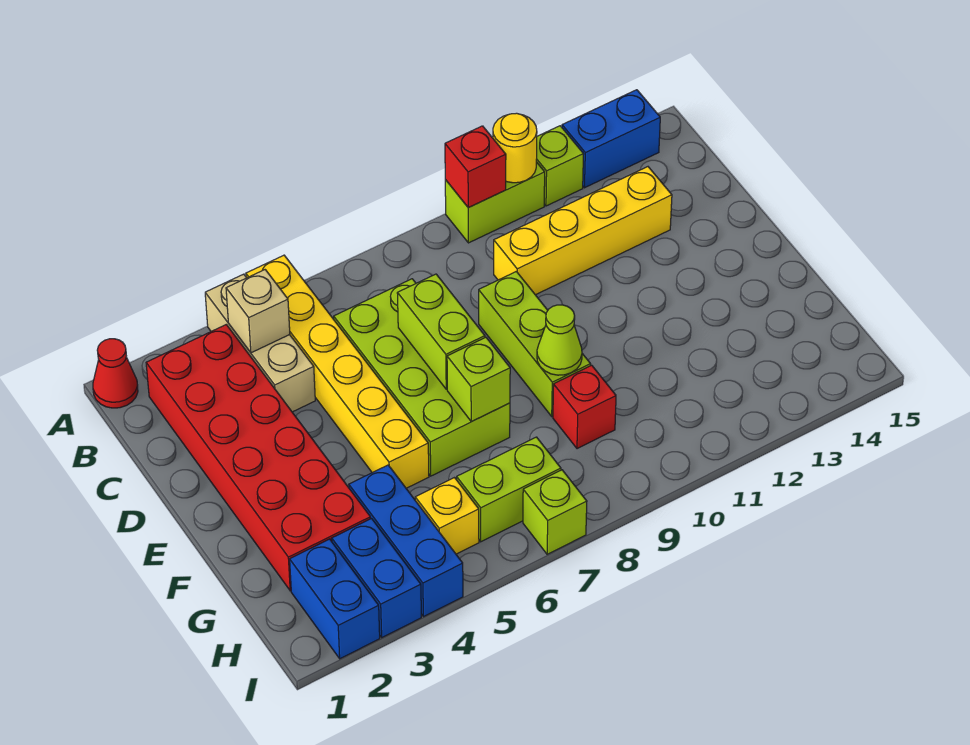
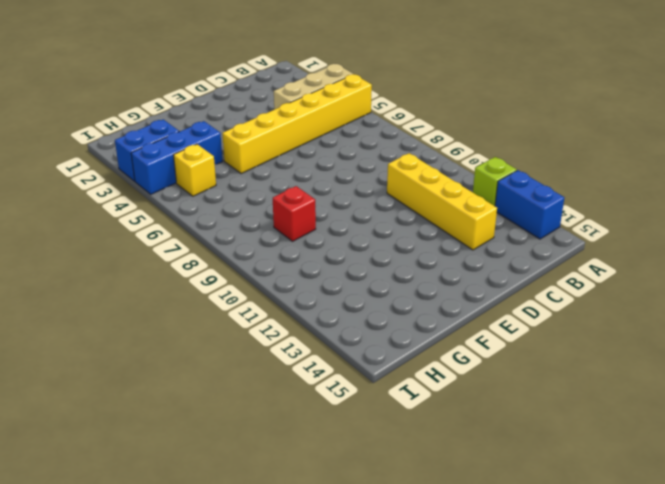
none -> red cone A1 level 1
none -> lime brick A10:A11 level 1
none -> red brick B2:G3 level 1

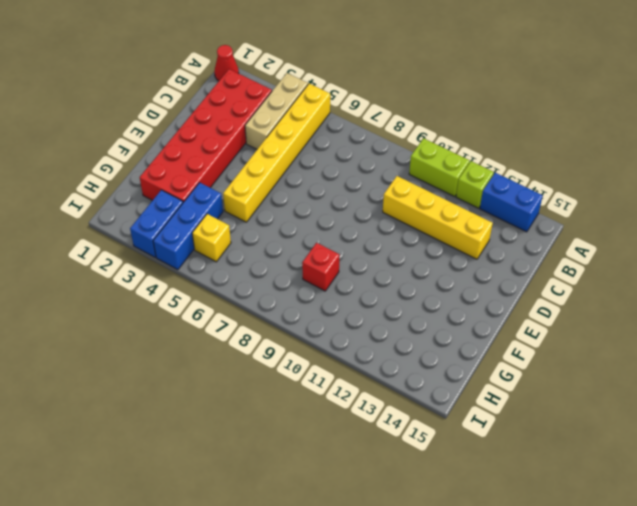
none -> lime brick C6:F7 level 1
none -> lime brick D9:F9 level 1
none -> blue brick H2:I2 level 1

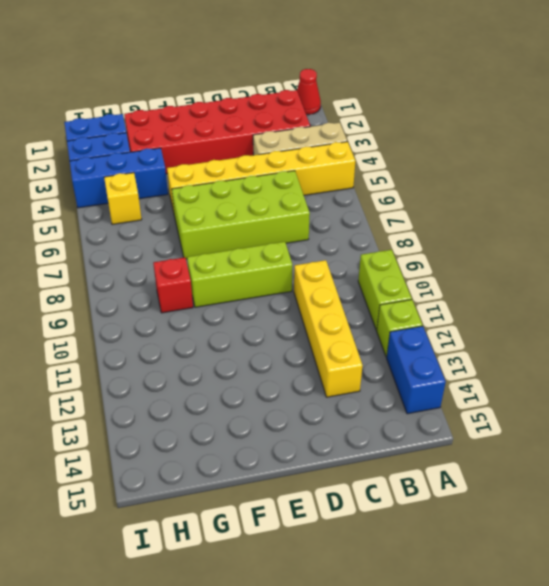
none -> lime brick H6:H7 level 1
none -> lime brick I7 level 1
none -> red brick A10 level 2

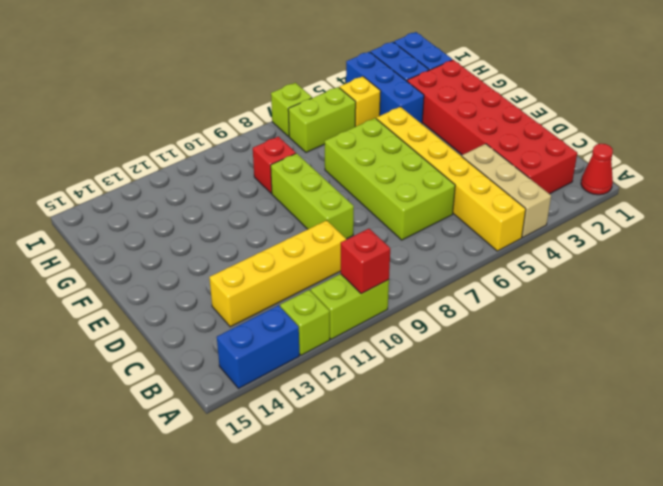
none -> yellow round brick A11 level 2
none -> tan brick B4 level 2
none -> lime brick D7:E7 level 2

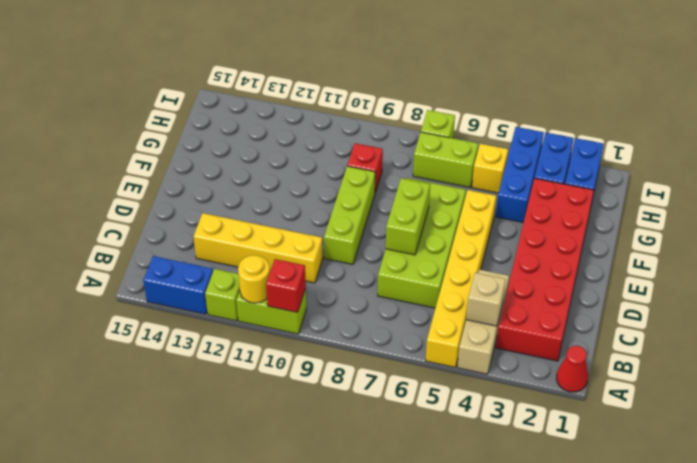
none -> lime brick F7 level 2
none -> lime cone F9 level 2

